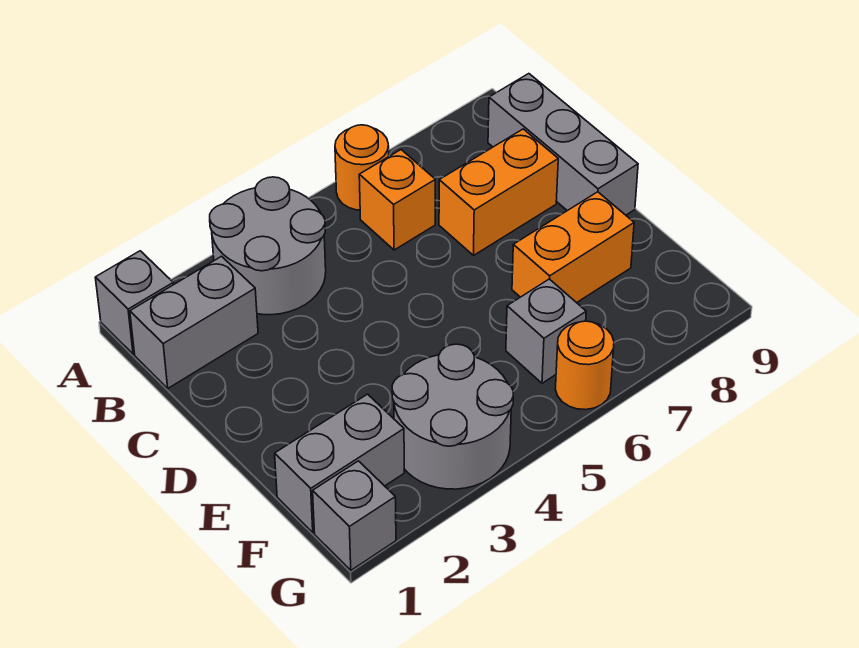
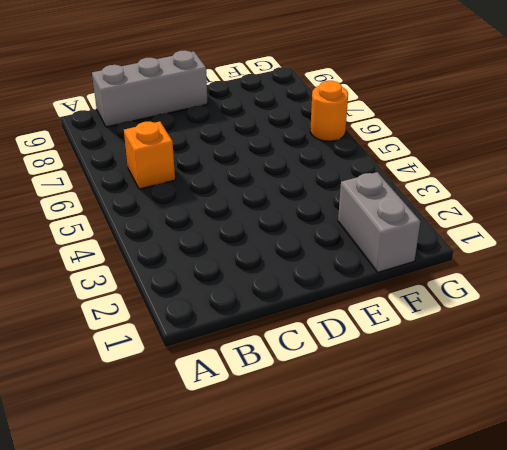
none -> grey brick A1 level 1
none -> grey round brick A3:B4 level 1
none -> orange round brick A6 level 1

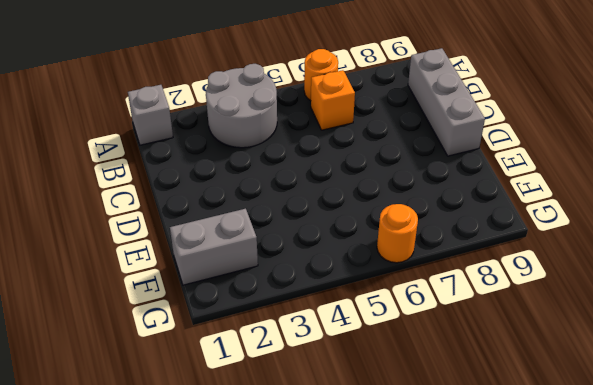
none -> grey brick B1:B2 level 1
none -> orange brick C7:C8 level 1
none -> orange brick E7:E8 level 1

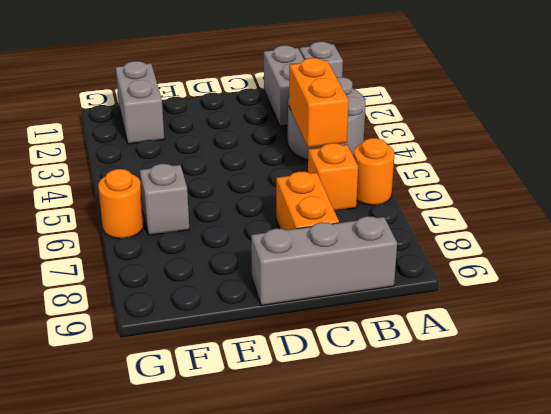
orange brick B4:B5 level 2 -> orange brick E7:E8 level 1
none -> grey round brick F3:G4 level 1
none -> grey brick G1 level 1

